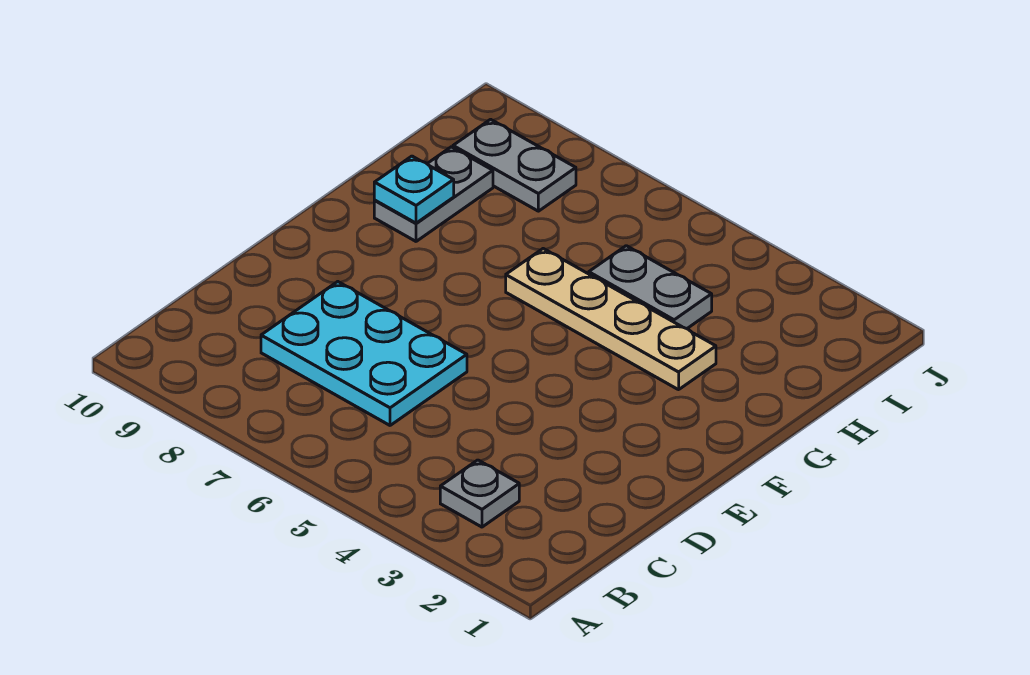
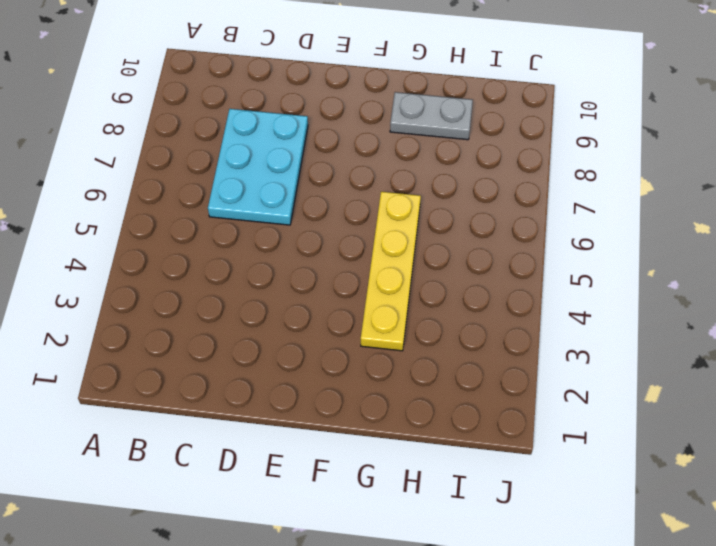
yellow plate G3:G6 level 1 -> tan plate G3:G6 level 1
none -> grey plate B3 level 1
none -> grey plate H4:H5 level 1

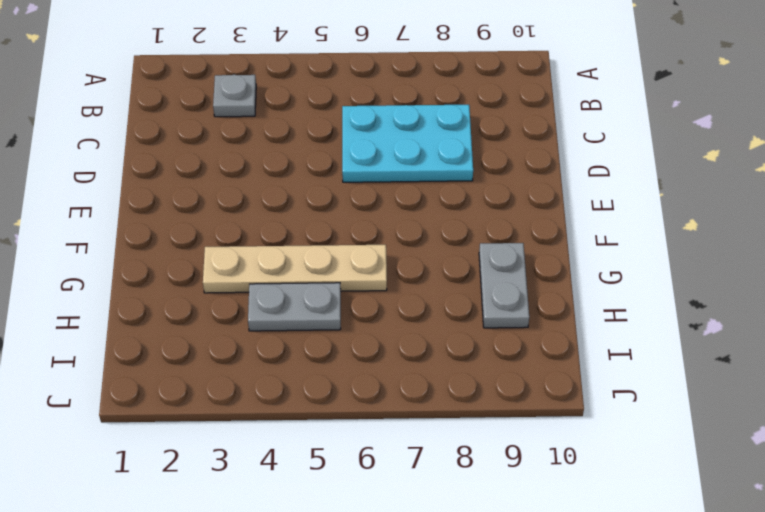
none -> grey plate I8:I9 level 1
none -> cyan plate G9 level 2

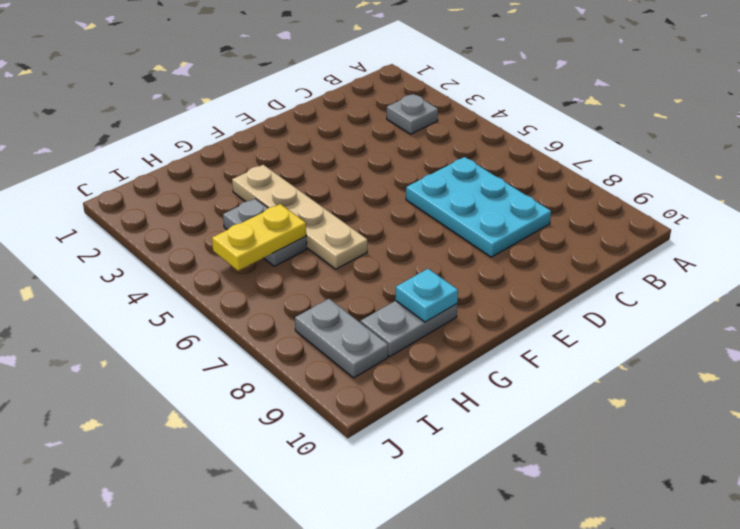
yellow plate H5:I5 level 2 -> none

